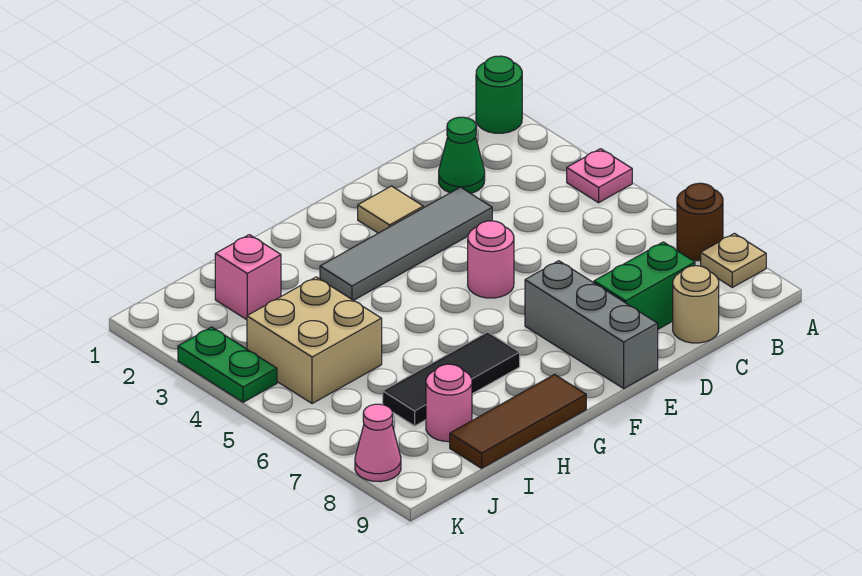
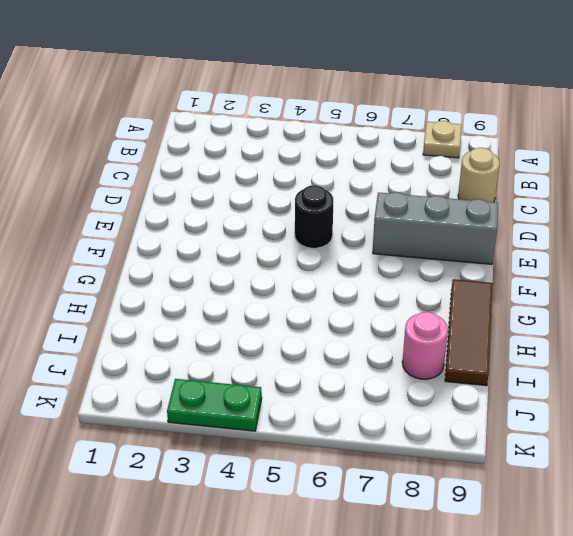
black round brick E5 level 1 -> pink round brick E5 level 1
none -> green round brick A1 level 1
none -> pink plate A4 level 1
none -> brown round brick A7 level 1

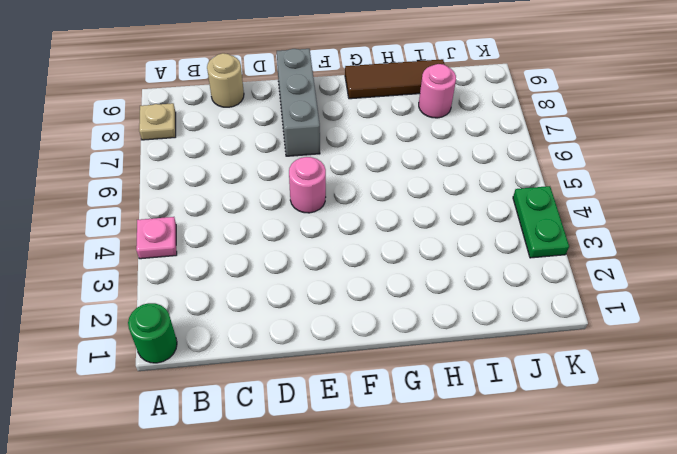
none -> brown round brick A7 level 1
none -> green cone C2 level 1
none -> green brick C8:D8 level 1

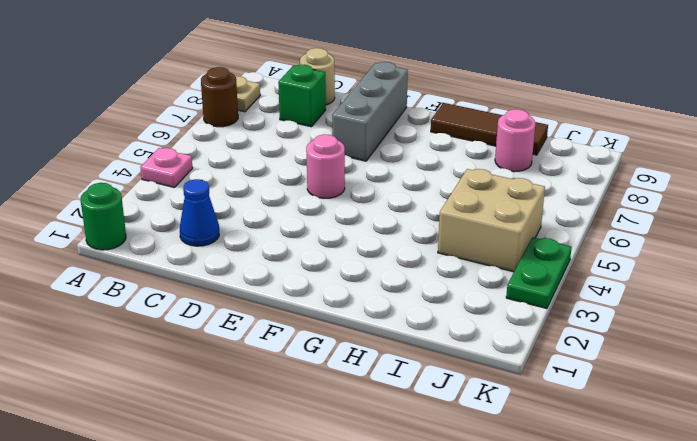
blue cone C2 level 1 -> green cone C2 level 1
green brick C8 level 1 -> green brick C8:D8 level 1
none -> grey tile D3:G3 level 1
none -> tan tile E2 level 1
none -> black tile G7:I7 level 1

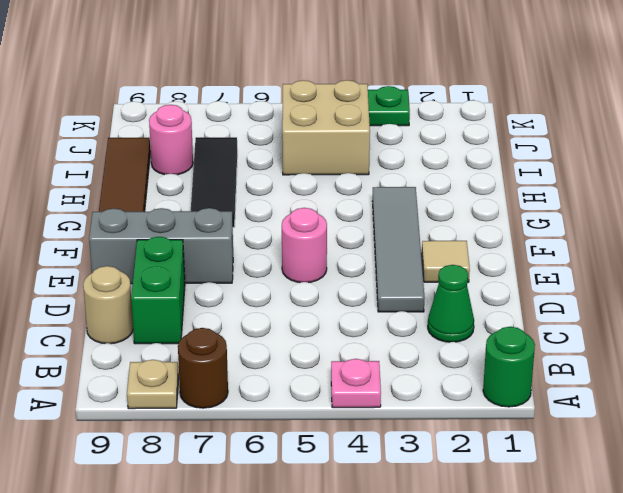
none -> pink brick I2 level 1
none -> pink cone K8 level 1

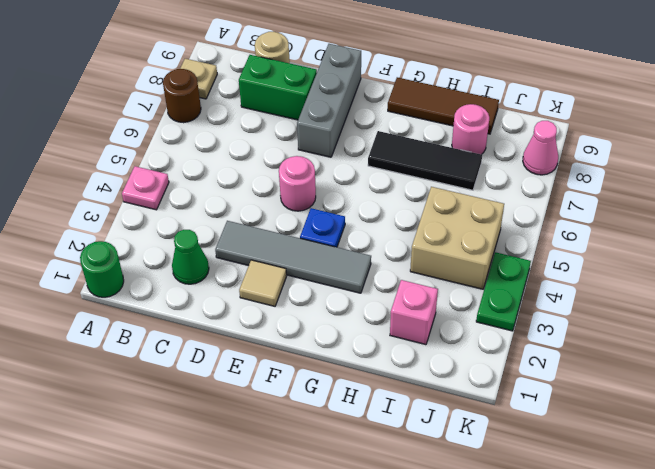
blue plate F4 level 1 -> none

